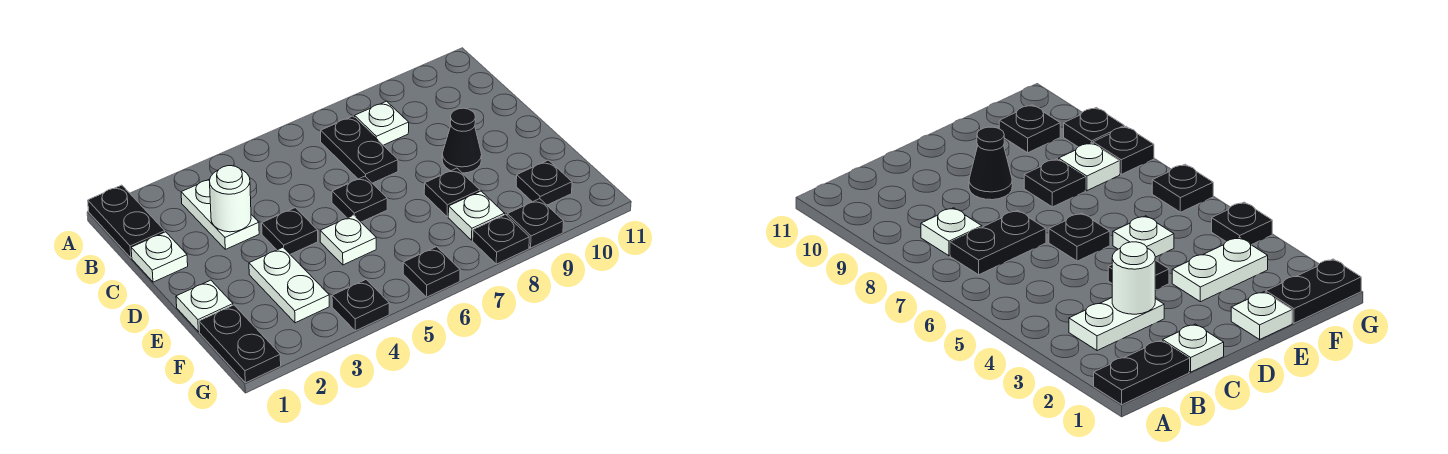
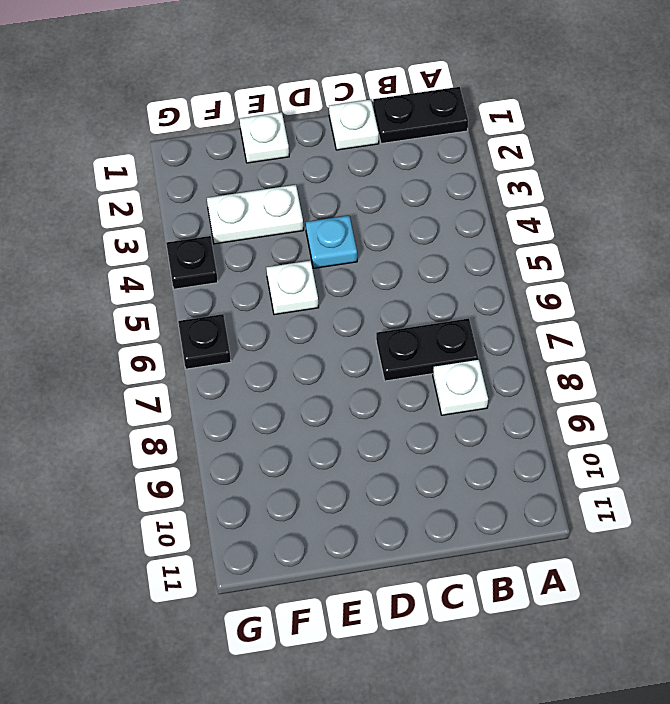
cyan plate D4 level 1 -> black plate D4 level 1
none -> white plate B3:C3 level 1
none -> black plate D6 level 1
none -> black cone D9 level 1

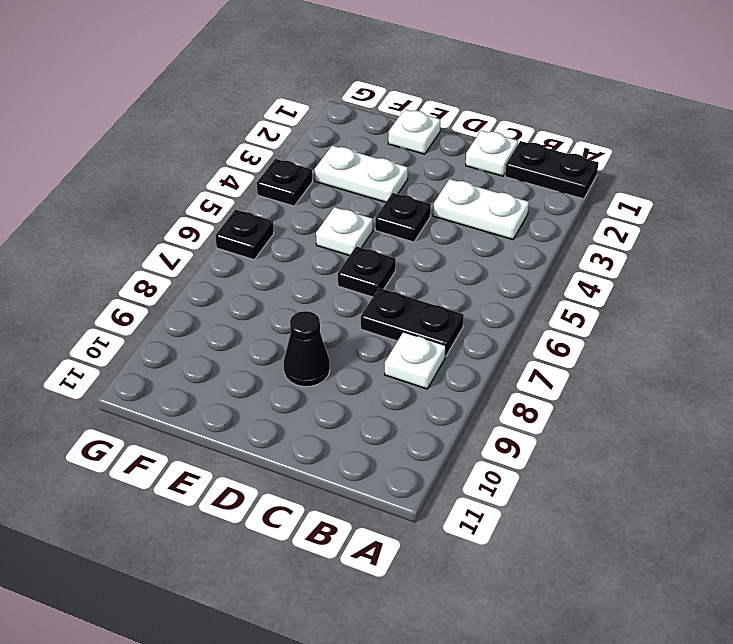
none -> black plate E8 level 1
none -> black plate F1:G1 level 1
none -> white plate F8 level 1

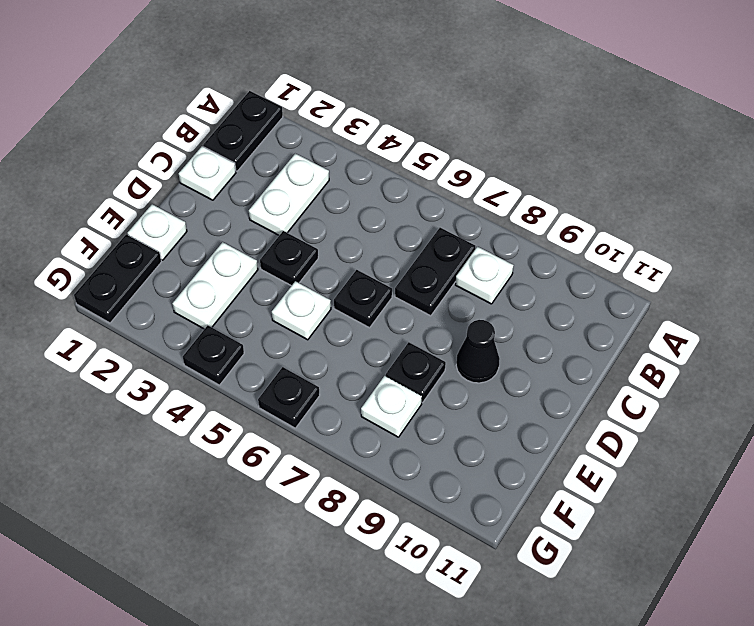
none -> black plate F10 level 1
none -> black plate G8 level 1
none -> black plate G9 level 1

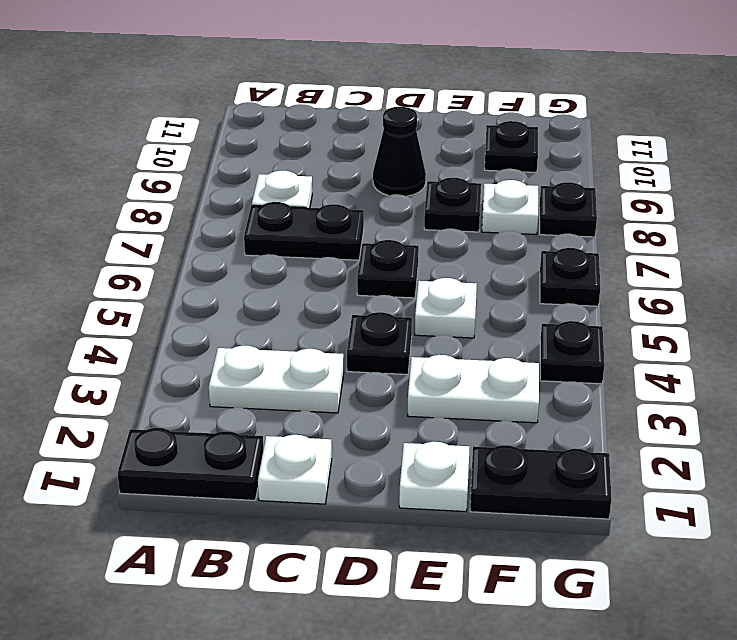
none -> black plate G9 level 1
none -> white round brick C3 level 2

